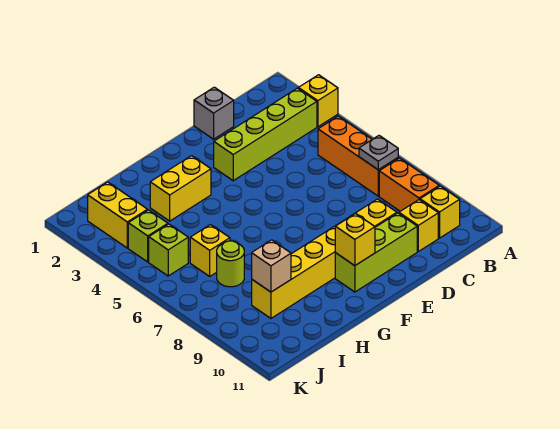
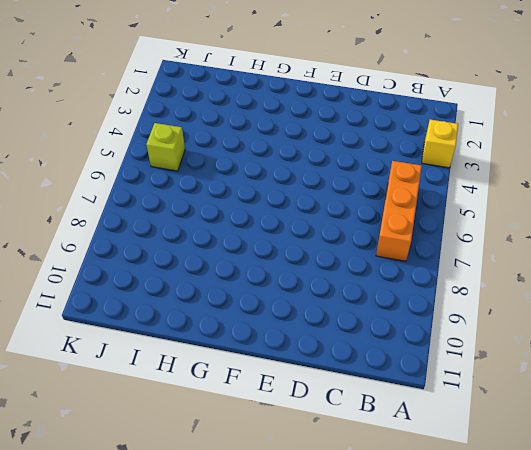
none -> lime brick B3:E3 level 1
none -> orange brick B8:B9 level 1
none -> yellow brick B10 level 1

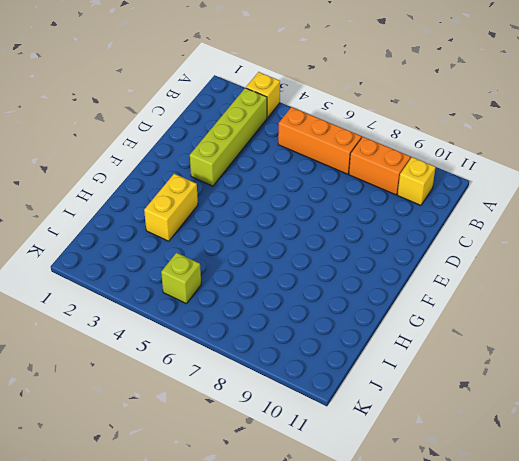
none -> yellow brick C10 level 1
none -> grey brick D1 level 1
none -> yellow brick D9:I9 level 1

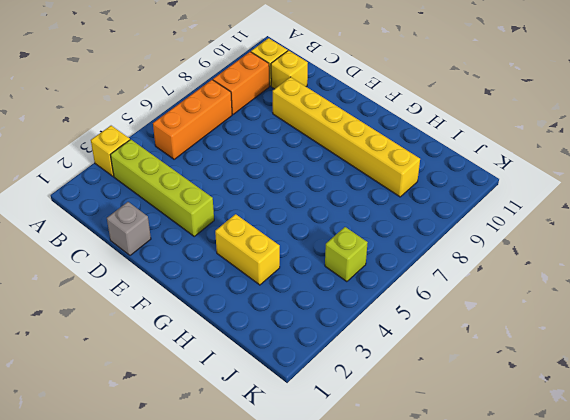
none -> lime brick D10:F10 level 1
none -> yellow brick I6 level 1
none -> lime round brick I7 level 1

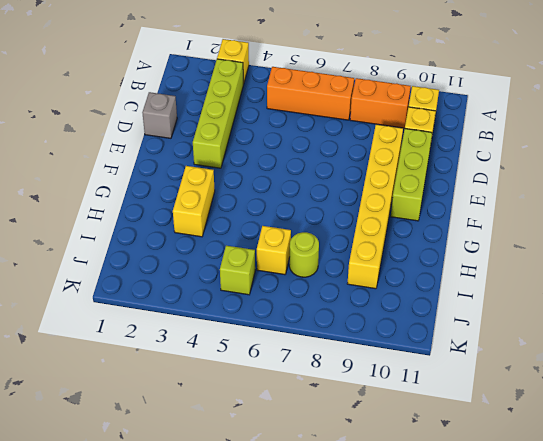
none -> yellow brick J2:J3 level 1
none -> lime brick J4 level 1
none -> grey plate B7 level 2

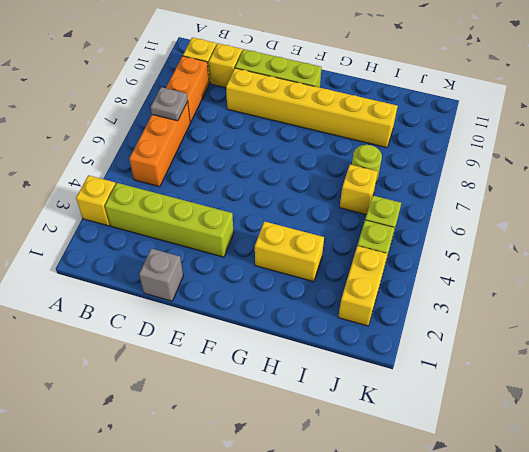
none -> yellow brick F10 level 2
none -> tan brick I9 level 2

